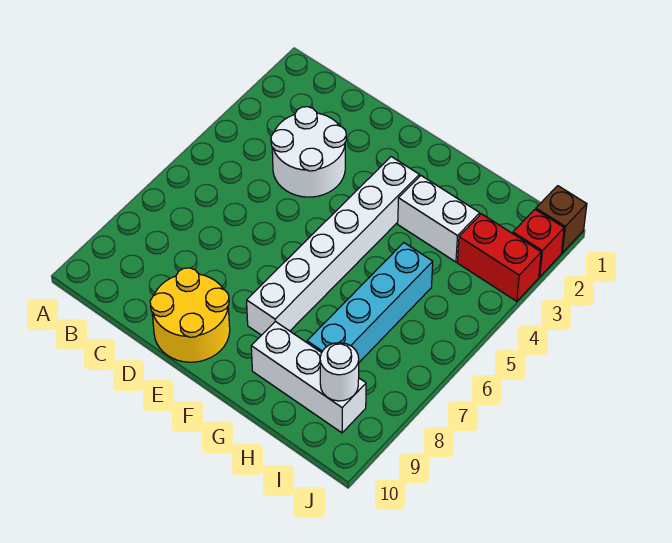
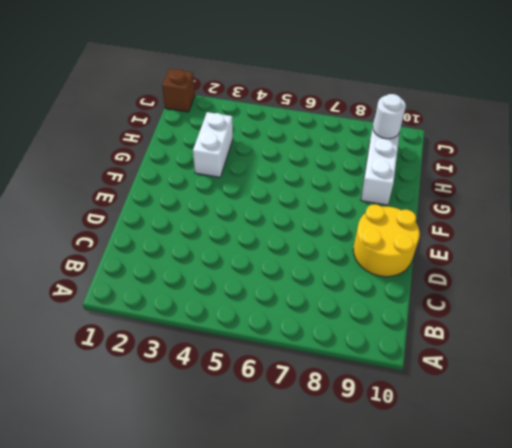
none -> white round brick C3:D4 level 1
none -> white brick F3:F8 level 1

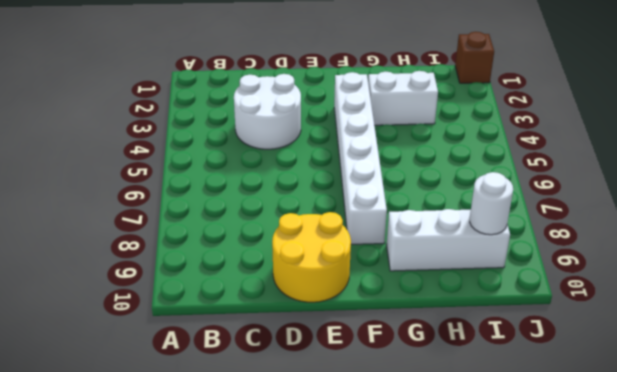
none -> cyan brick H5:H8 level 1
none -> red brick I3:J3 level 1

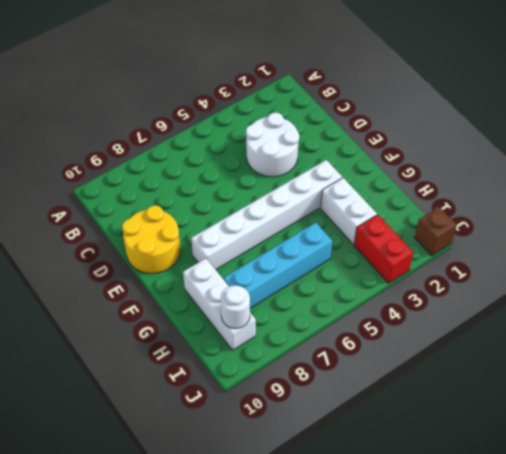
none -> red brick J2 level 1

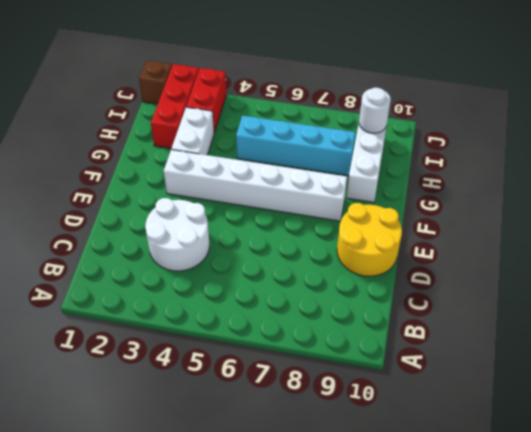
red brick H2:J2 level 1 -> red brick J2 level 1

